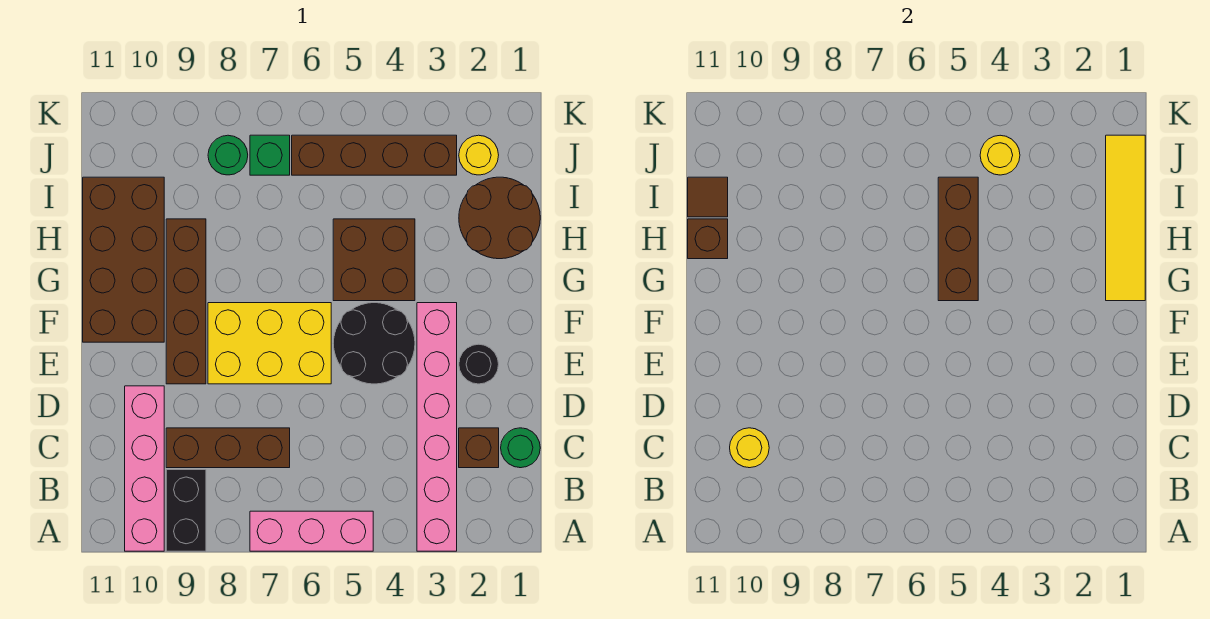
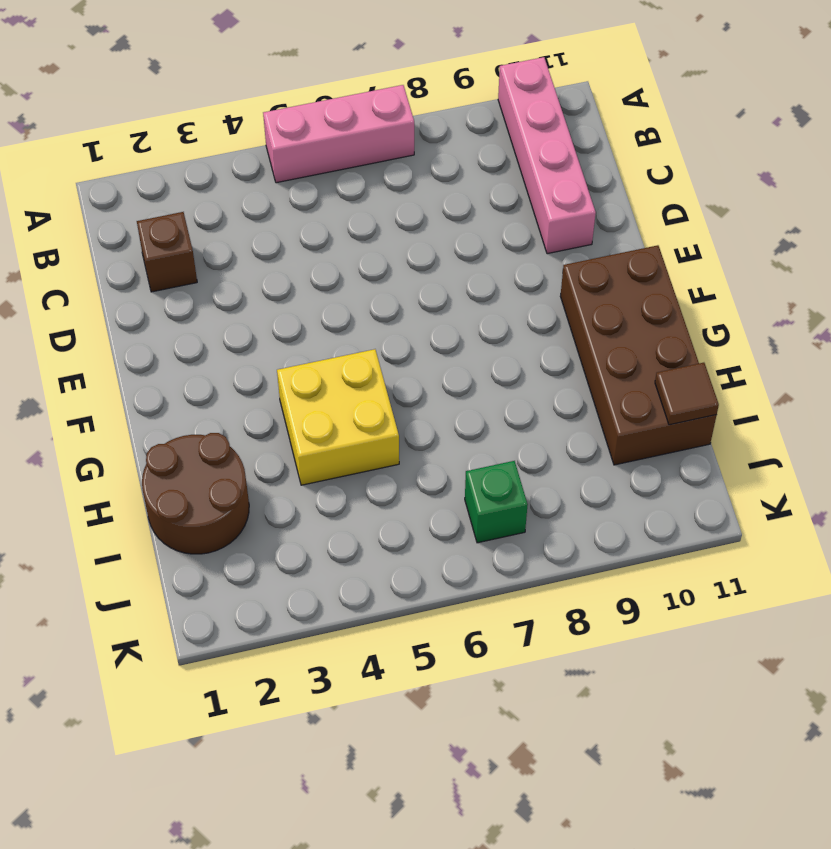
yellow brick G4:H5 level 1 -> brown brick G4:H5 level 1
none -> pink brick A3:F3 level 1
none -> black brick A9:B9 level 1
none -> green round brick C1 level 1

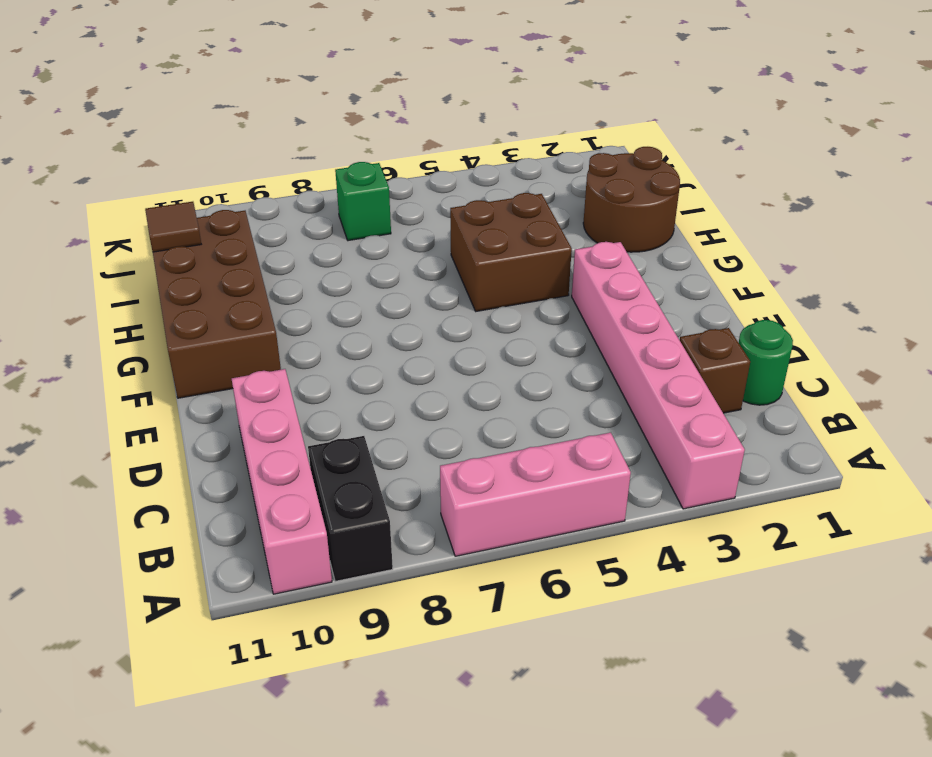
none -> brown brick C7:C9 level 1
none -> black round brick E2 level 1
none -> black round brick E4:F5 level 1

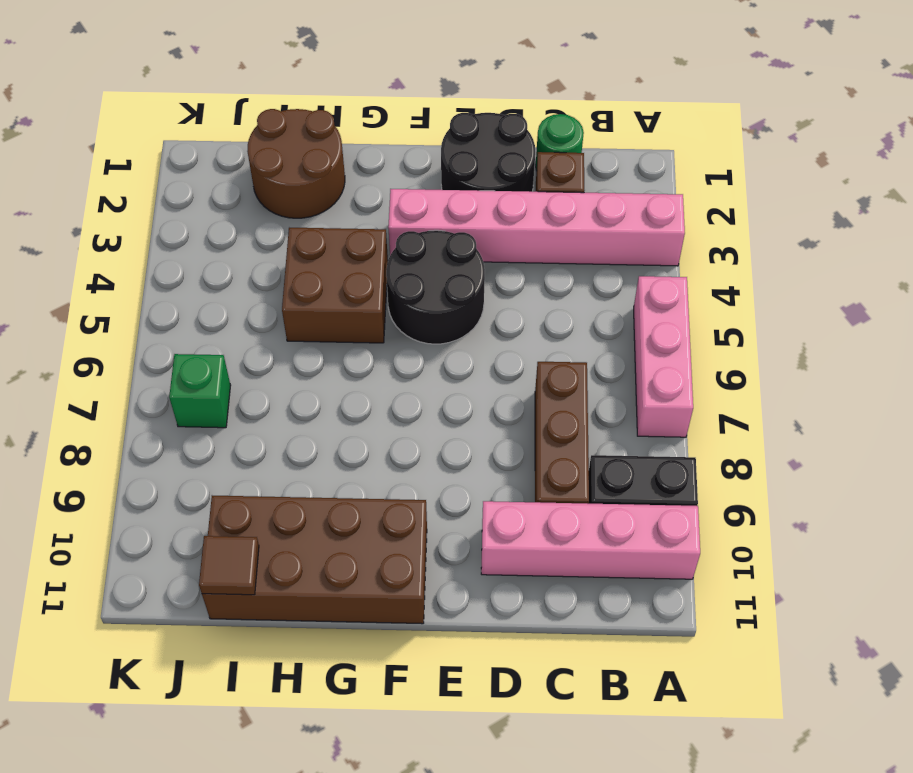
black round brick D1:E2 level 1 -> black round brick E2 level 1
none -> yellow brick E6:F8 level 1
none -> brown brick E9:H9 level 1
none -> yellow round brick J2 level 1

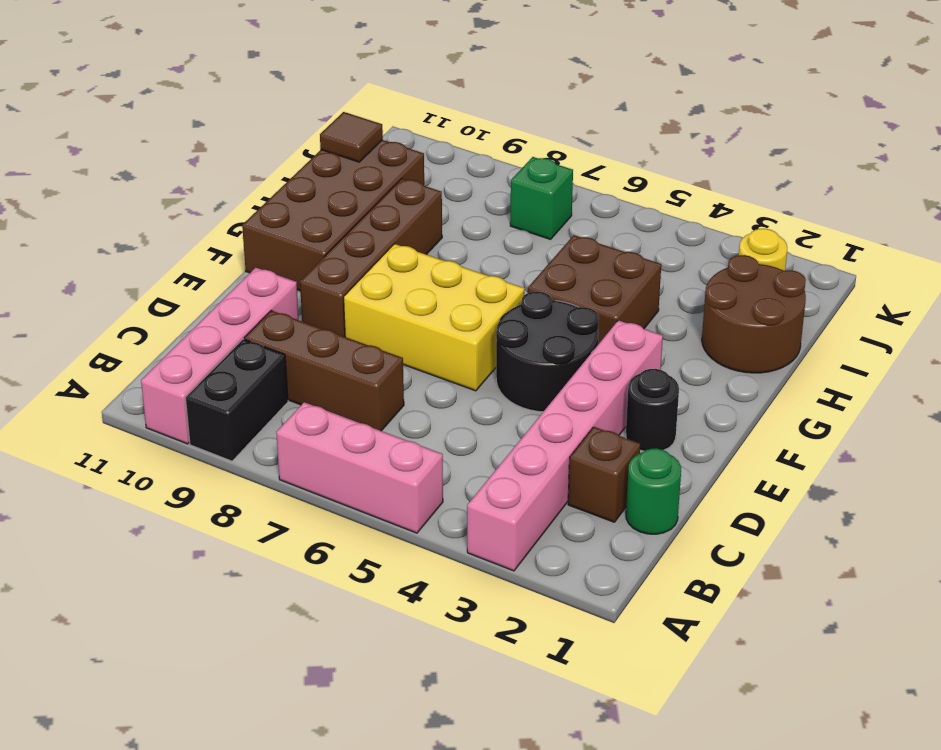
none -> brown brick J3:J6 level 1
none -> green round brick J8 level 1
none -> yellow round brick C10 level 2

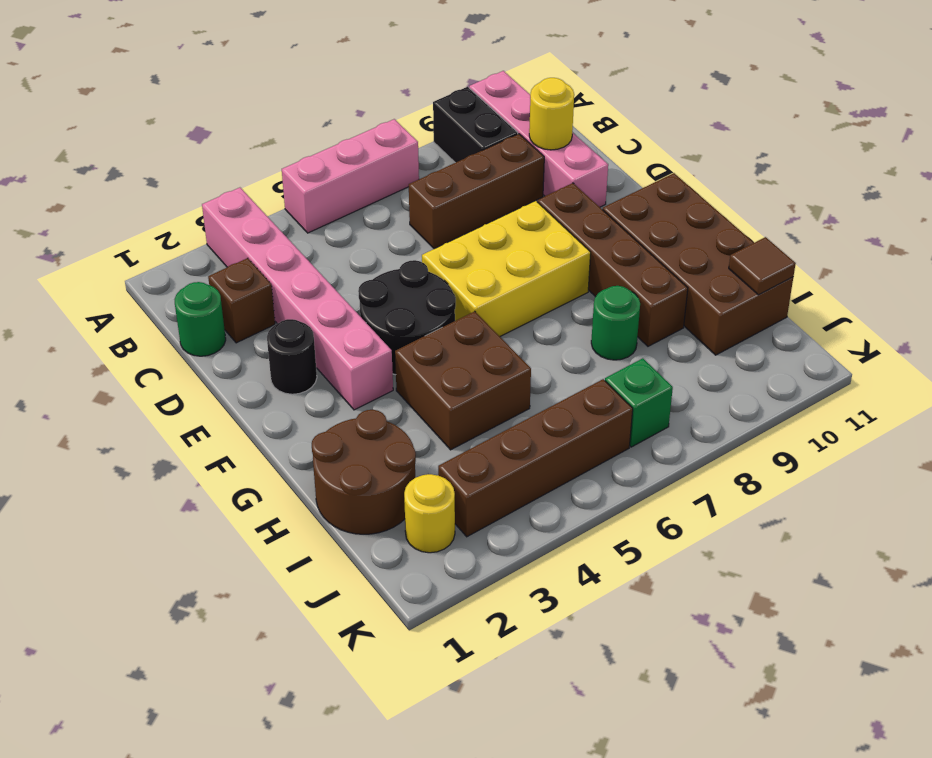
green round brick H8 level 1 -> green round brick J8 level 1
none -> yellow tile G1:J1 level 2
none -> brown brick G5:I5 level 2
none -> brown brick H11 level 2

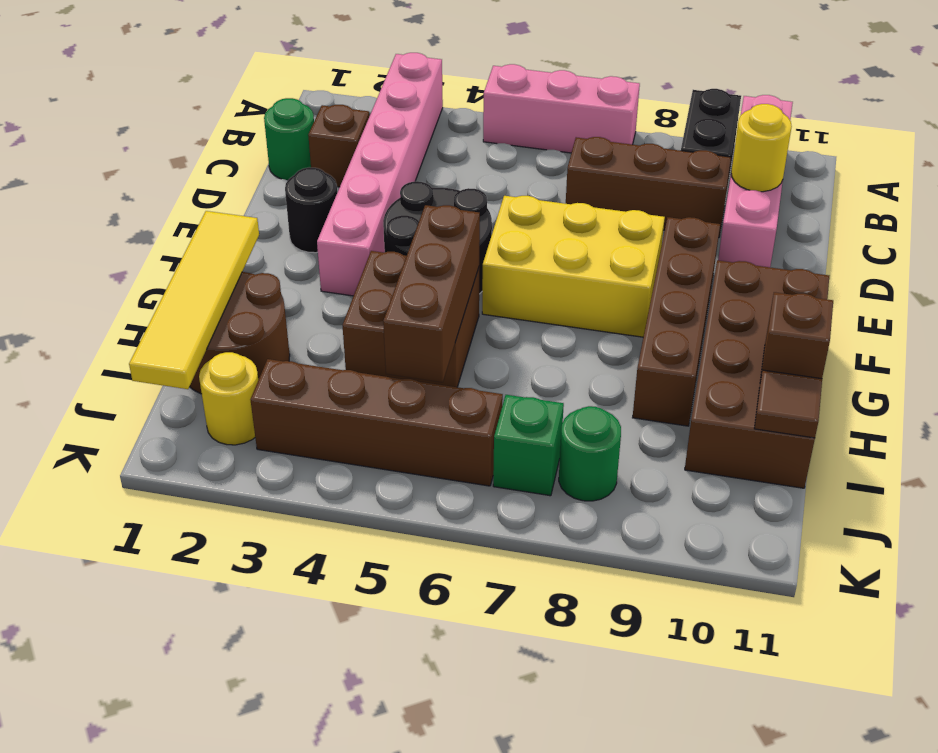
none -> yellow round brick J4 level 2

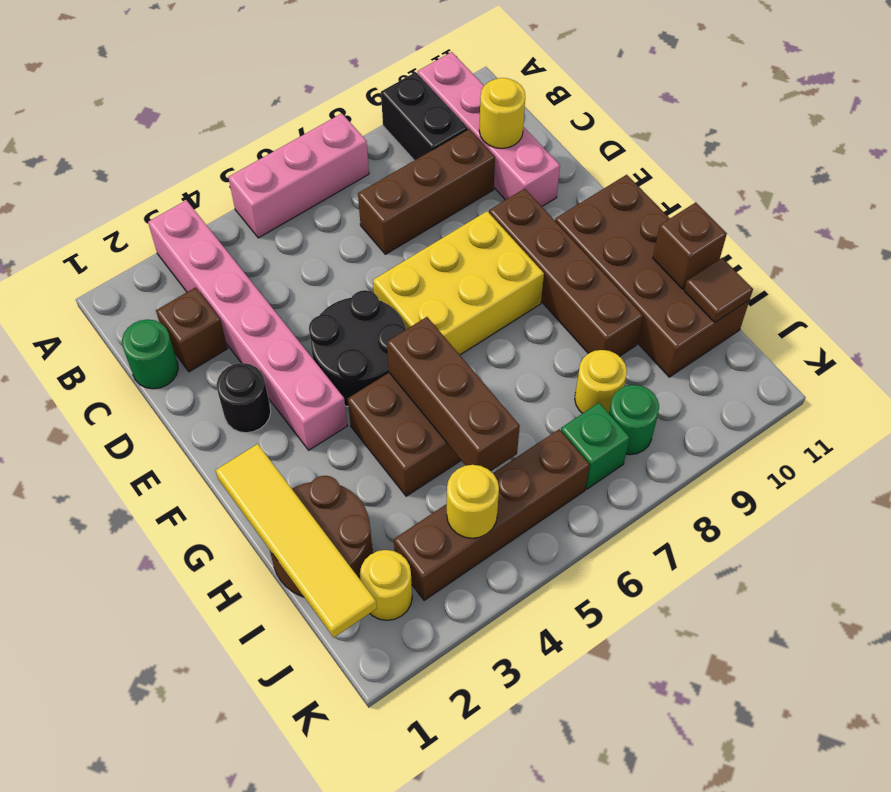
yellow round brick I8 level 1 -> none

